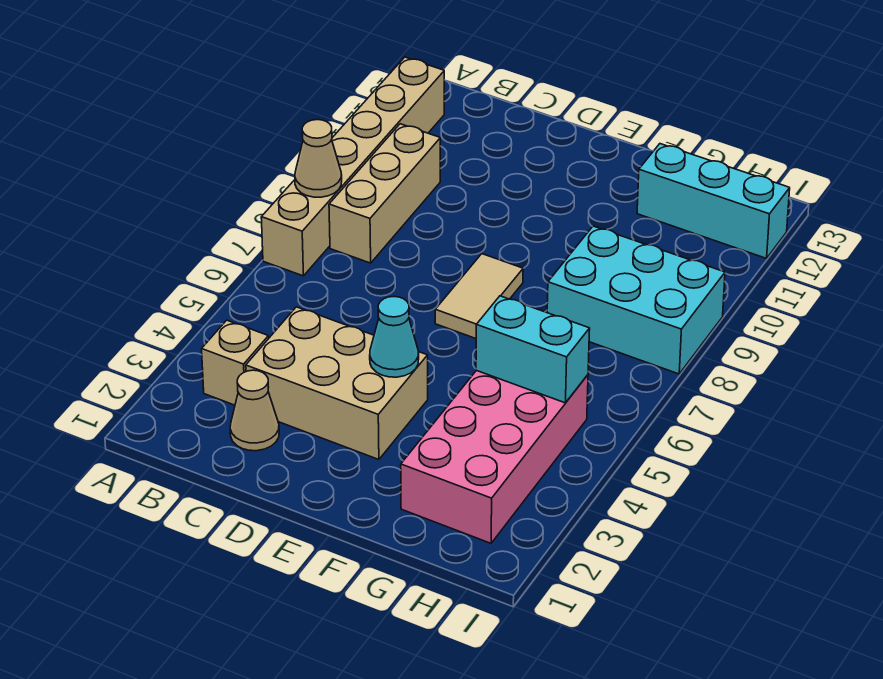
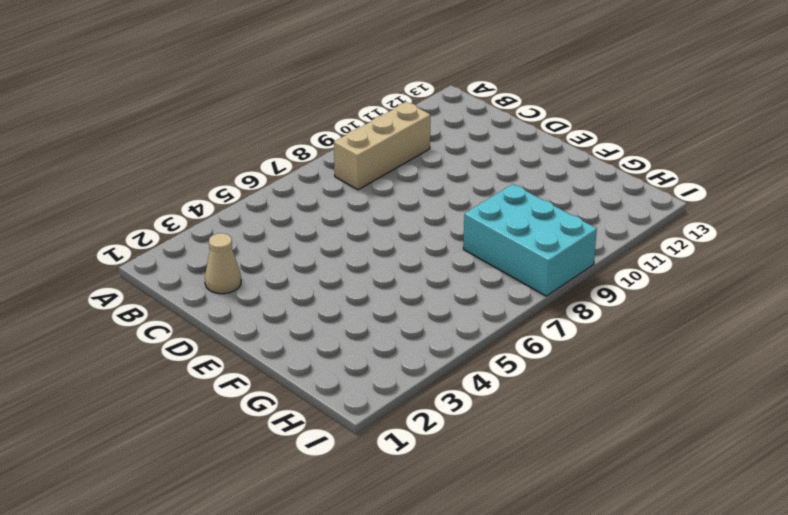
none -> tan brick A7:A12 level 1
none -> tan brick B3 level 1
none -> tan brick C3:E4 level 1

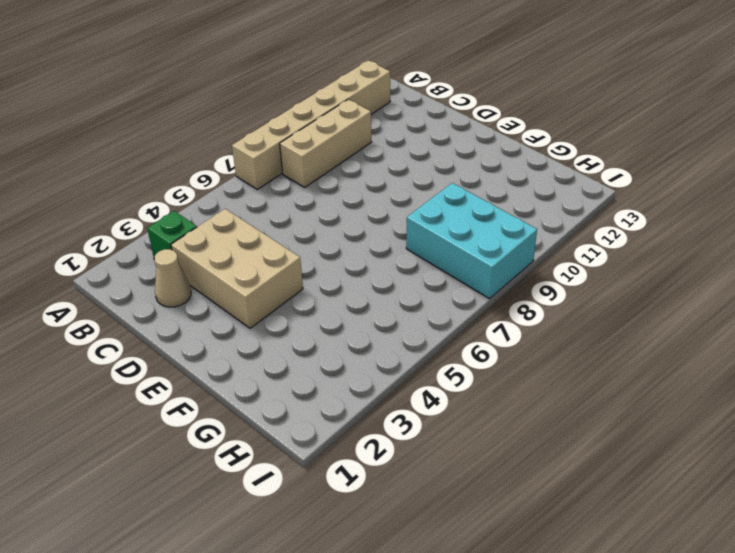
green brick B3 level 1 -> tan brick B3 level 1
none -> tan tile E7:E8 level 1
none -> pink brick G2:H5 level 1
none -> cyan brick G12:I12 level 1

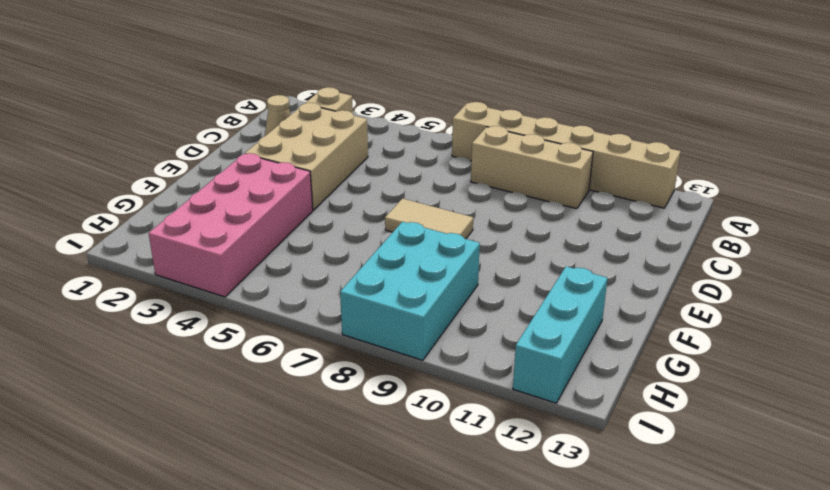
pink brick F3:I4 level 1 -> pink brick G2:H5 level 1
none -> tan cone A8 level 2
none -> cyan cone E4 level 2
none -> cyan brick G5:H5 level 2

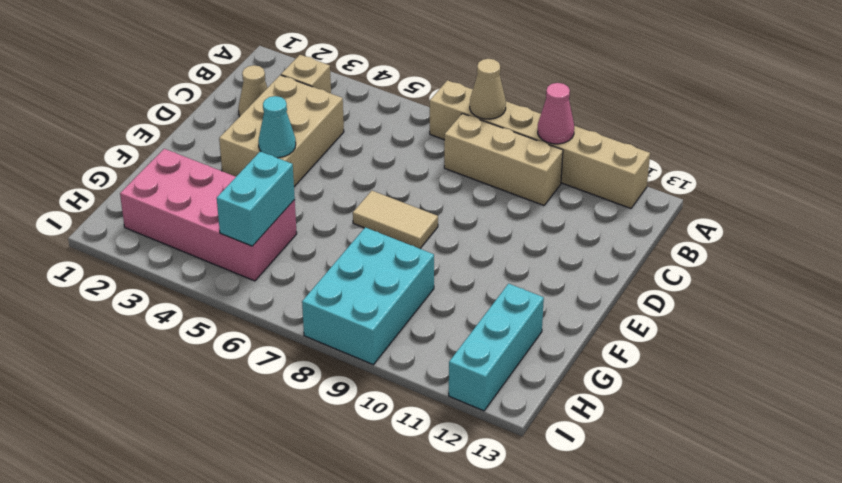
pink cone A10 level 2 -> none

